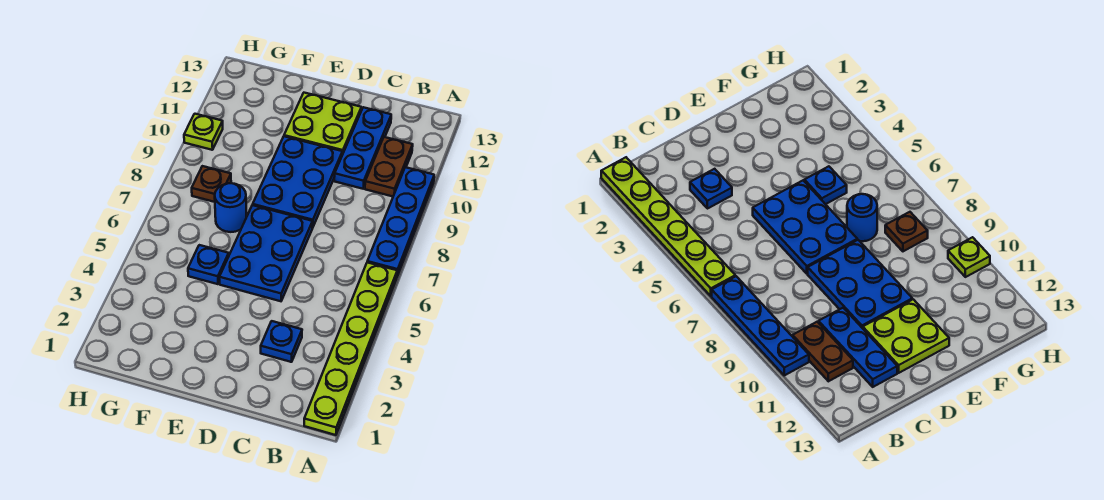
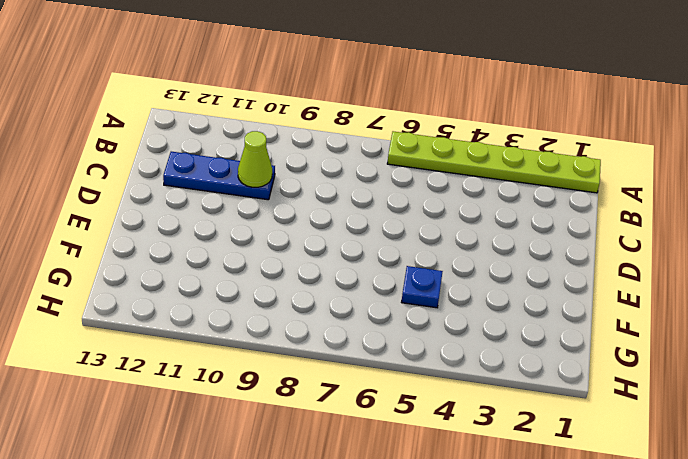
lime cone C10 level 2 -> none
none -> blue plate A7:A10 level 1
none -> brown plate B10:B11 level 1
none -> blue plate C3 level 1

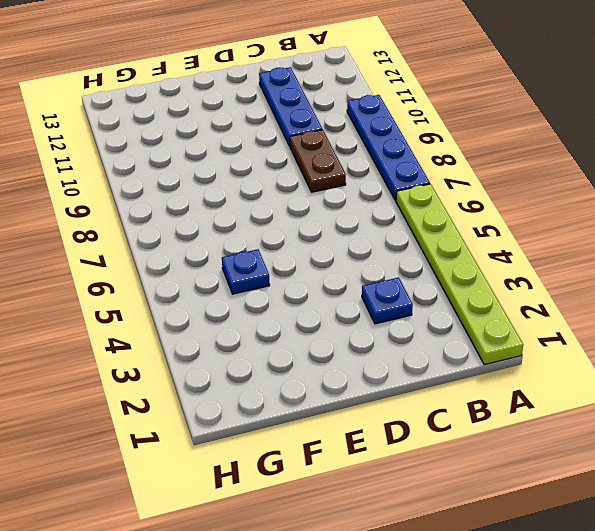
brown plate C8:C9 level 1 -> brown plate B10:B11 level 1
none -> blue plate D5:E7 level 1
none -> blue plate D8:E10 level 1
none -> lime plate D11:E12 level 1

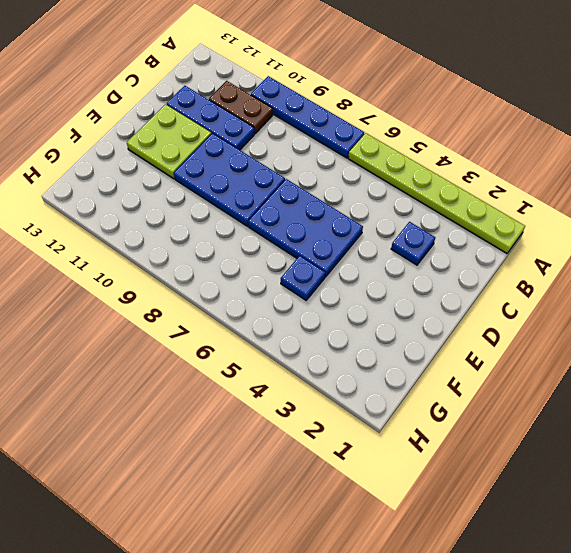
none -> blue round brick F7 level 1
none -> brown plate G8 level 1
none -> lime plate H10 level 1

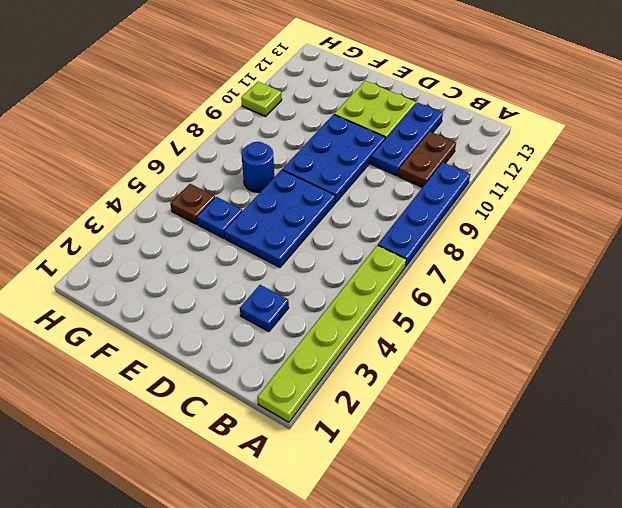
brown plate G5 level 1 -> brown plate G8 level 1

